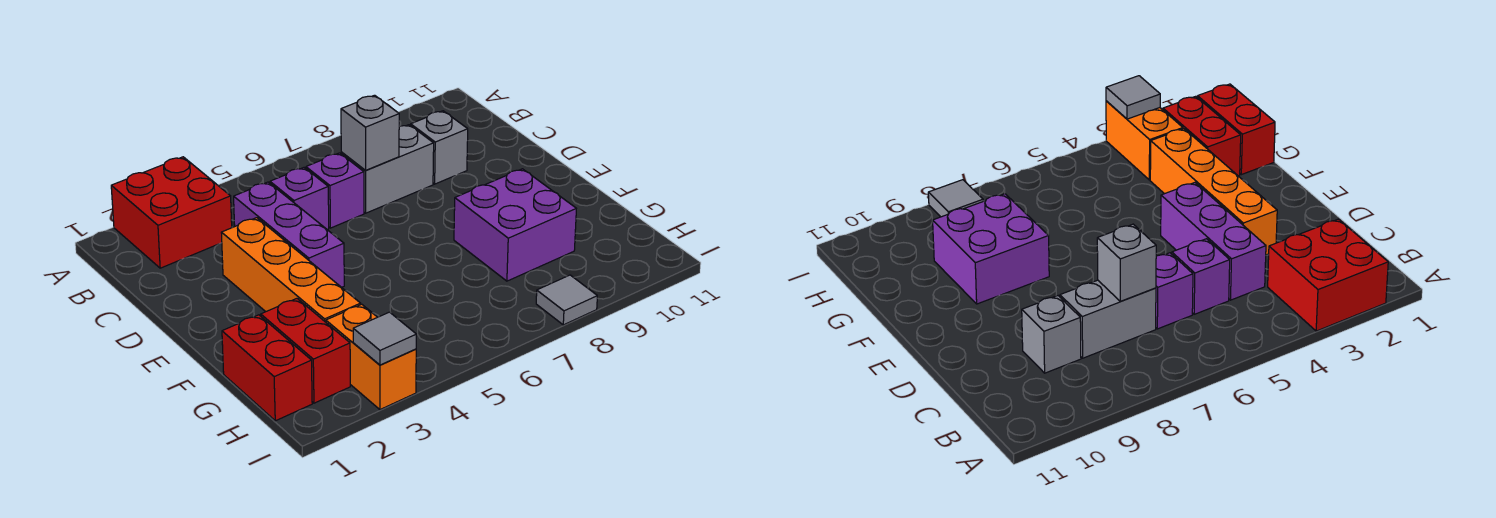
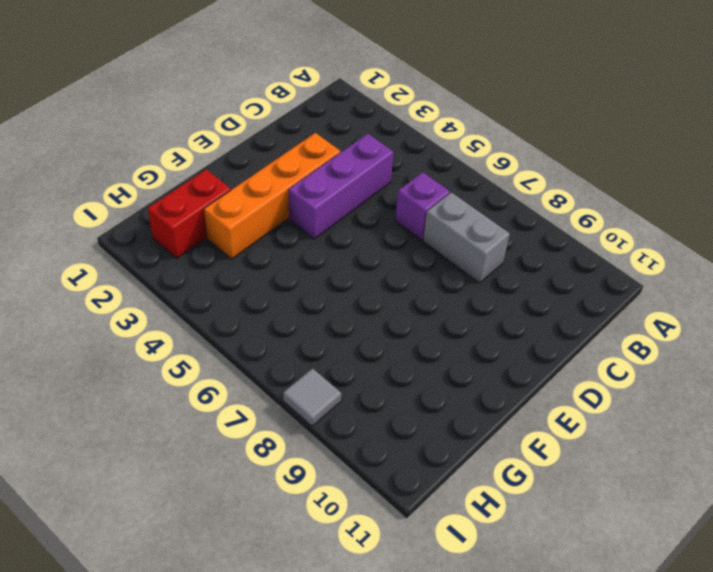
none -> red brick A2:B3 level 1
none -> purple brick C5 level 1
none -> grey brick C9 level 1

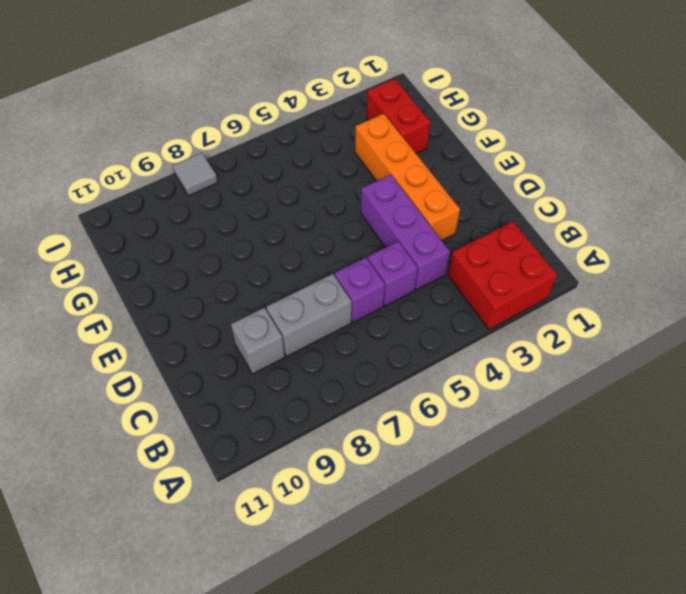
none -> purple brick F8:G9 level 1
none -> red brick G1:H1 level 1
none -> orange brick H3:I3 level 1

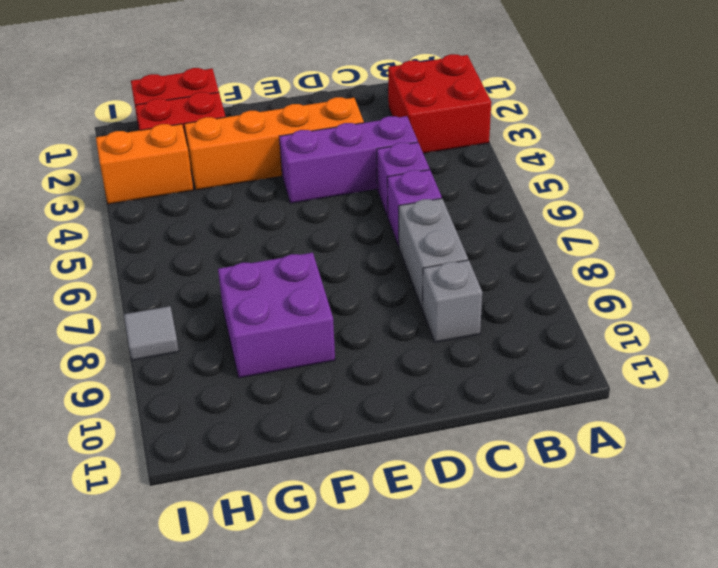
none -> grey brick C7 level 2
none -> grey tile I3 level 2

